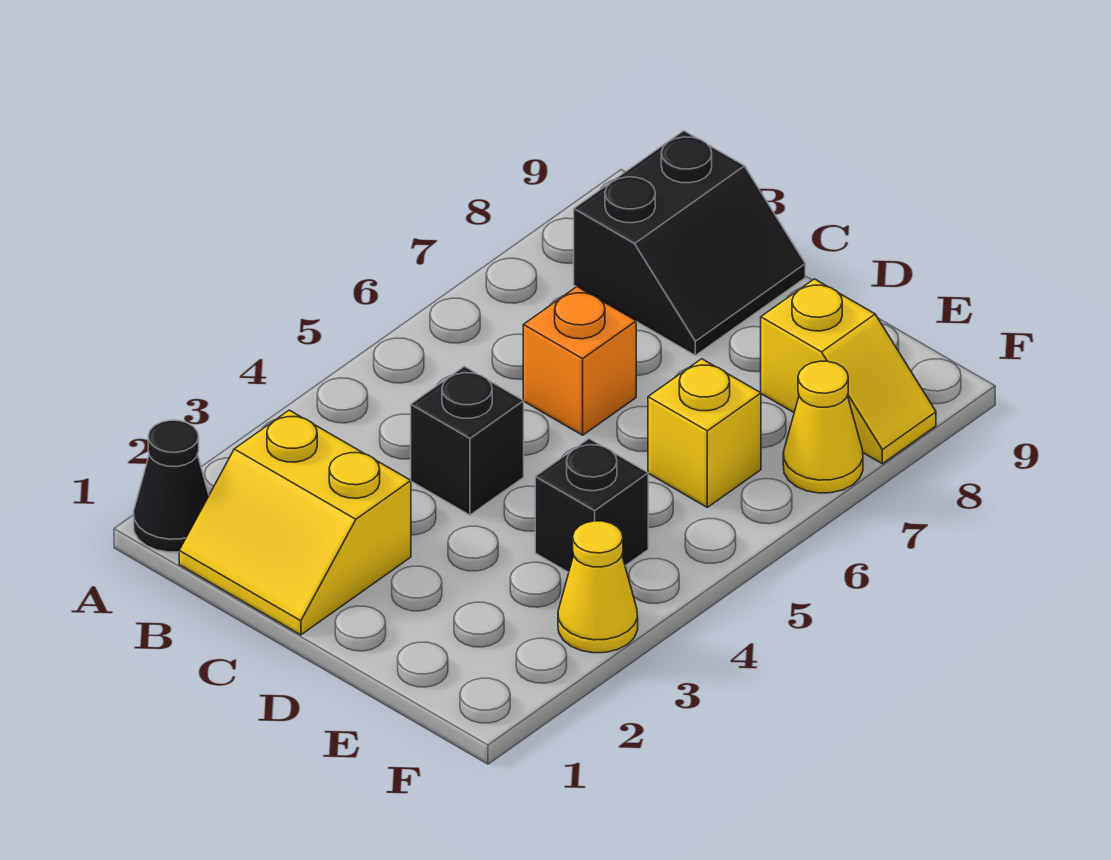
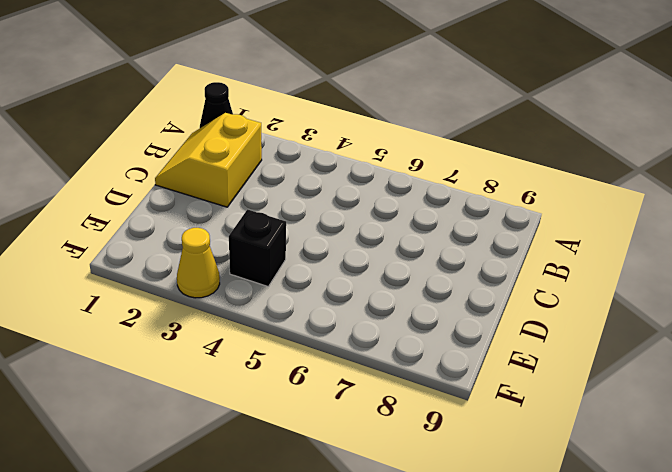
none -> black slope B8:C9 level 1 top B
none -> black brick C4 level 1

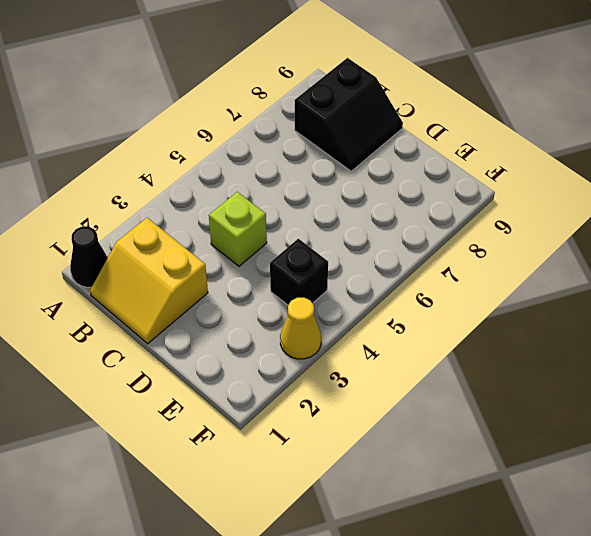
lime brick C4 level 1 -> black brick C4 level 1
none -> orange brick C6 level 1
none -> yellow brick E6 level 1

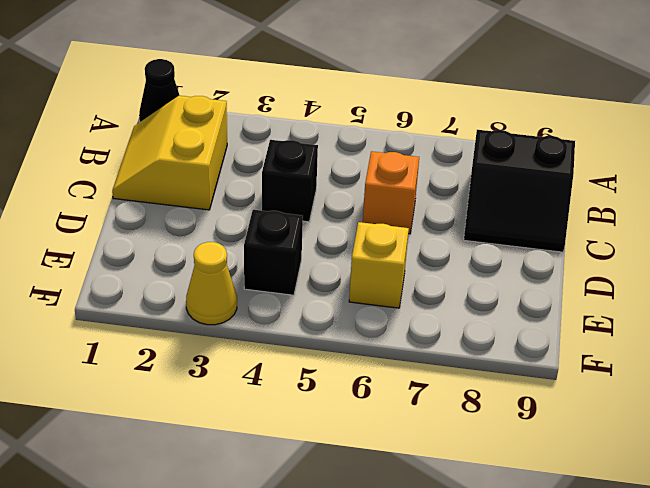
none -> yellow slope E8:F8 level 1 top E
none -> yellow cone F7 level 1

